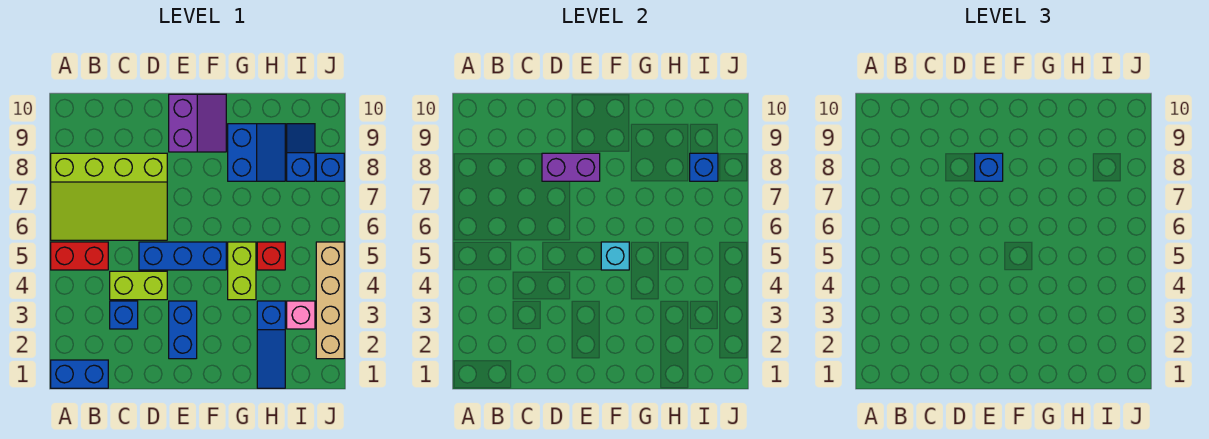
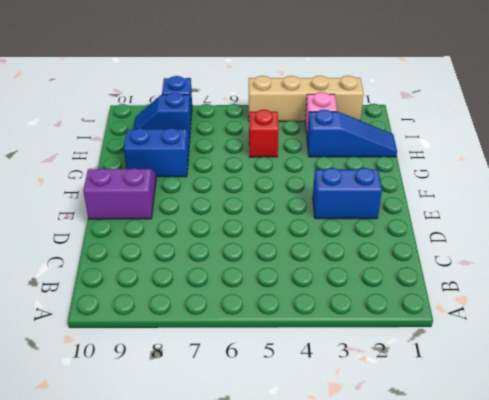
none -> blue brick A1:B1 level 1
none -> red brick A5:B5 level 1
none -> lime slope A6:D8 level 1 top 8

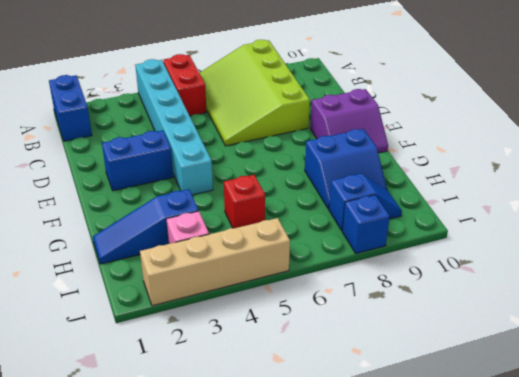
cyan brick A4:F4 level 1 -> lime brick C4:D4 level 1
none -> blue brick C3 level 1
none -> blue brick D5:F5 level 1
none -> lime brick G4:G5 level 1

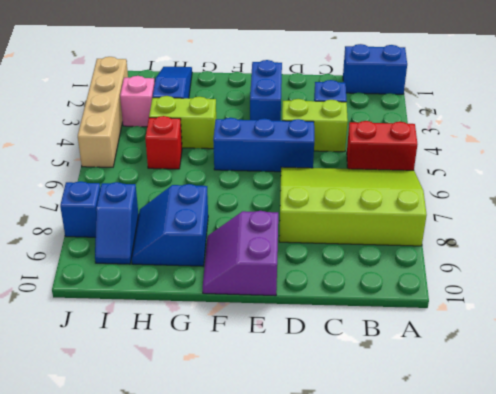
lime brick G4:H4 level 1 -> lime brick G4:G5 level 1
none -> purple brick D8:E8 level 2
none -> cyan brick F5 level 2
none -> blue brick I8 level 2

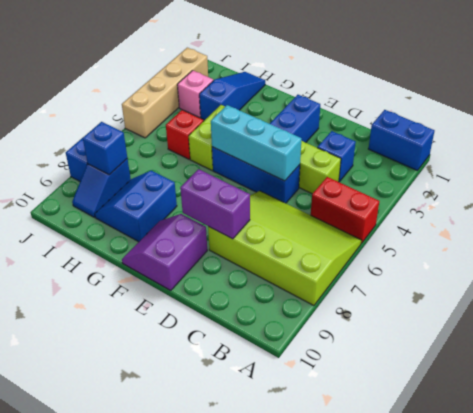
cyan brick D5:F5 level 2 -> cyan brick F5 level 2
none -> blue brick E8 level 3

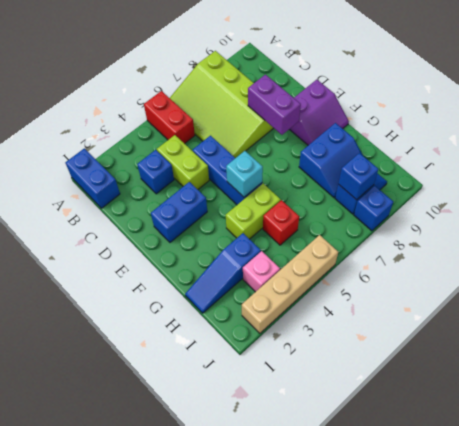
none -> blue brick E8 level 3

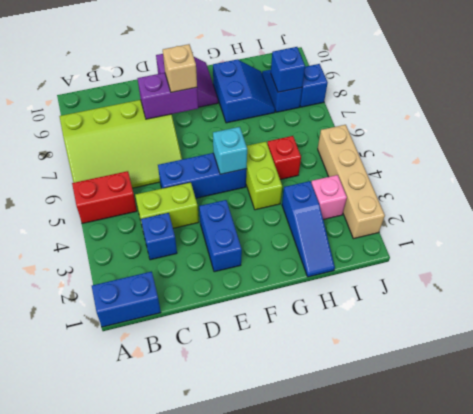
tan brick E8 level 3 -> blue brick E8 level 3

